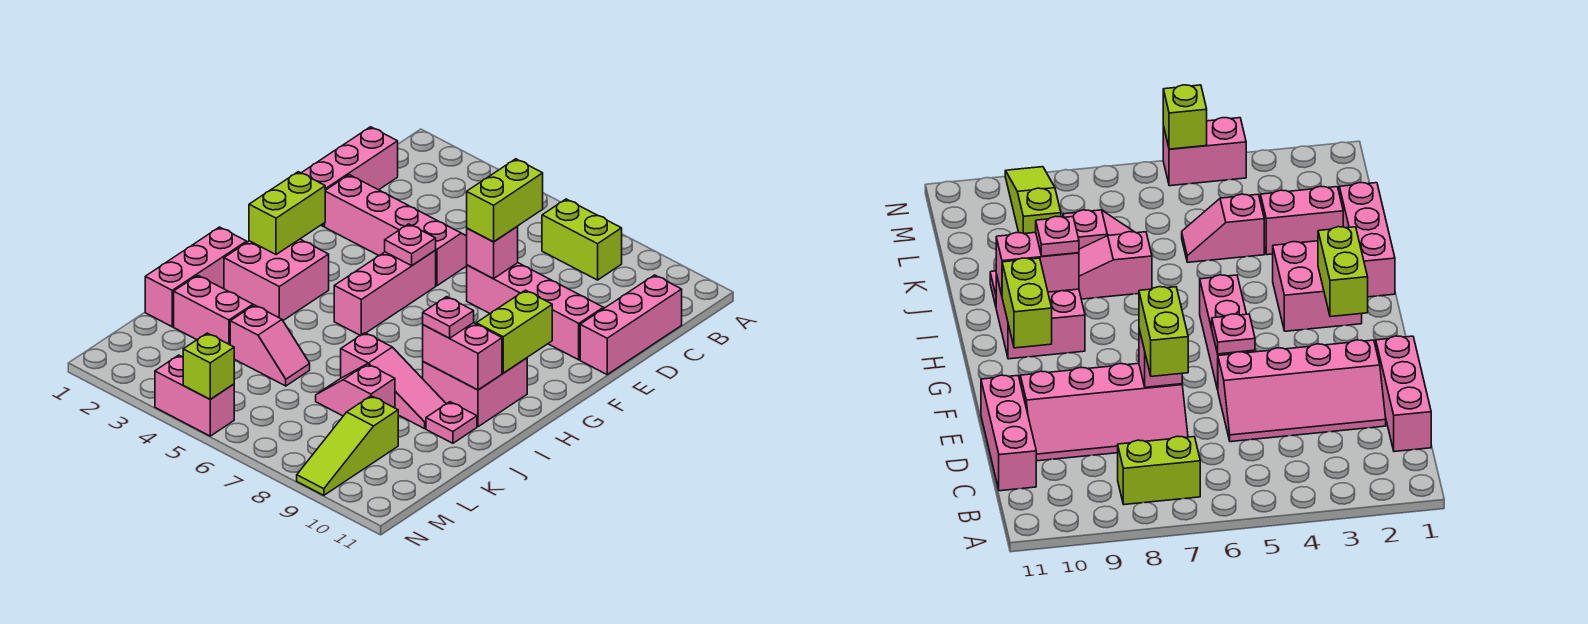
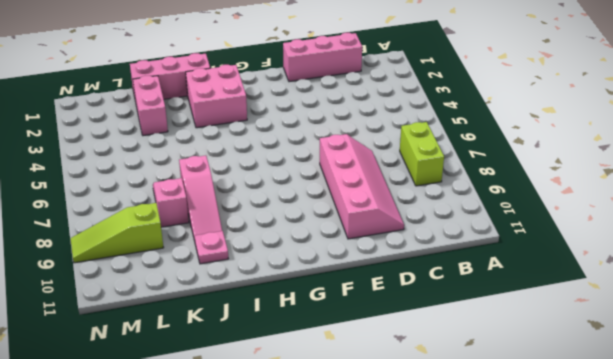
none -> pink brick C11:E11 level 1
none -> pink slope D2:E5 level 1 top E
none -> pink brick F5:H5 level 1

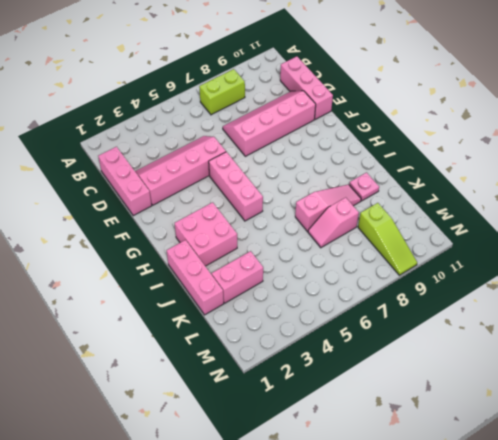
none -> pink brick H9:I10 level 1
none -> pink slope K4:K5 level 1 top 4
none -> pink brick N4:N5 level 1

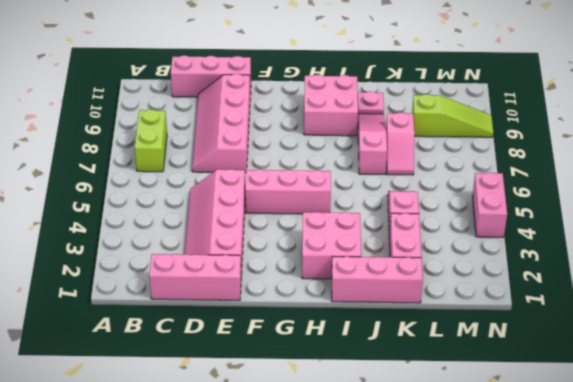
none -> pink brick E7 level 2
none -> pink plate F5 level 2
none -> lime brick G2:H2 level 2

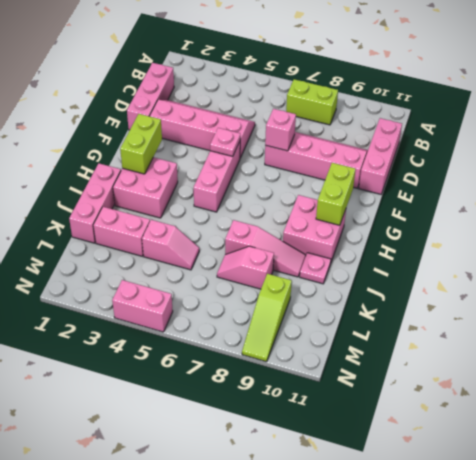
none -> pink brick I9:I10 level 2
none -> lime brick N5 level 2
none -> lime brick D7:E7 level 3

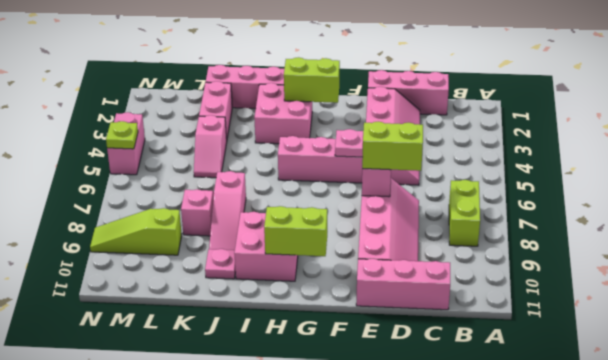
lime plate N5 level 2 -> lime brick N5 level 2
none -> pink brick I9:I10 level 2
none -> pink plate I9 level 3

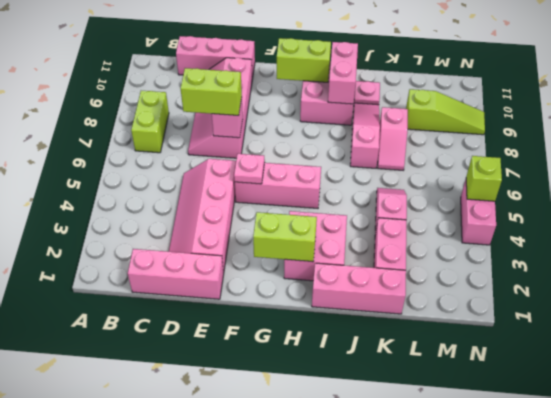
none -> pink plate I9 level 3

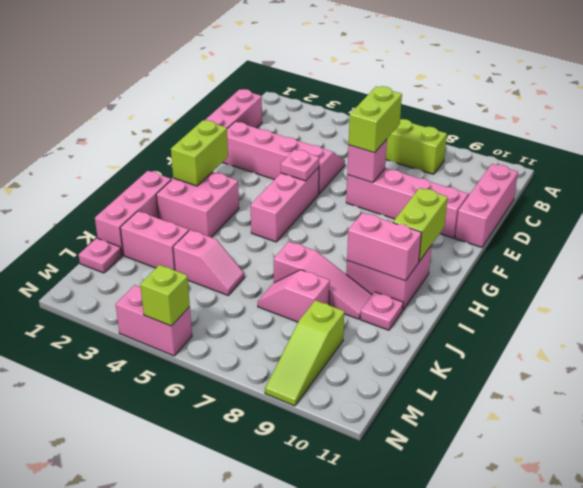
pink plate L1 level 1 -> pink plate I9 level 3

